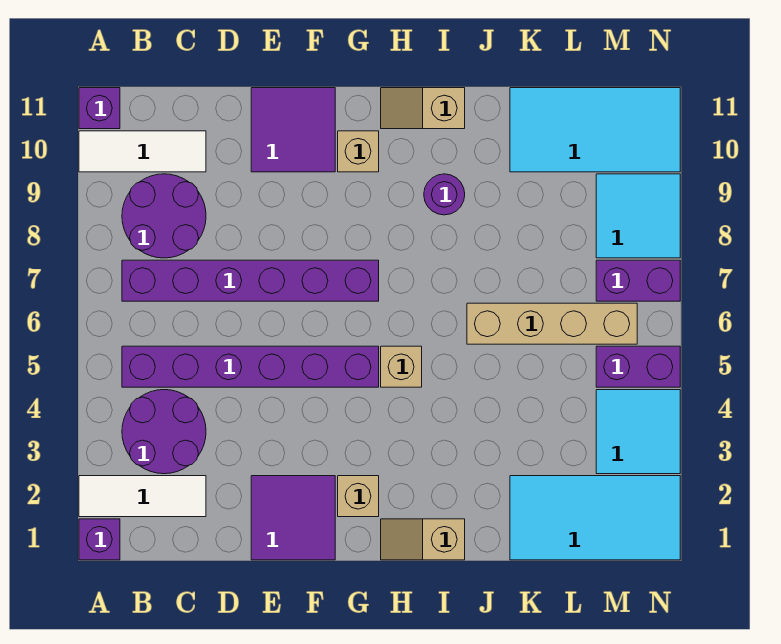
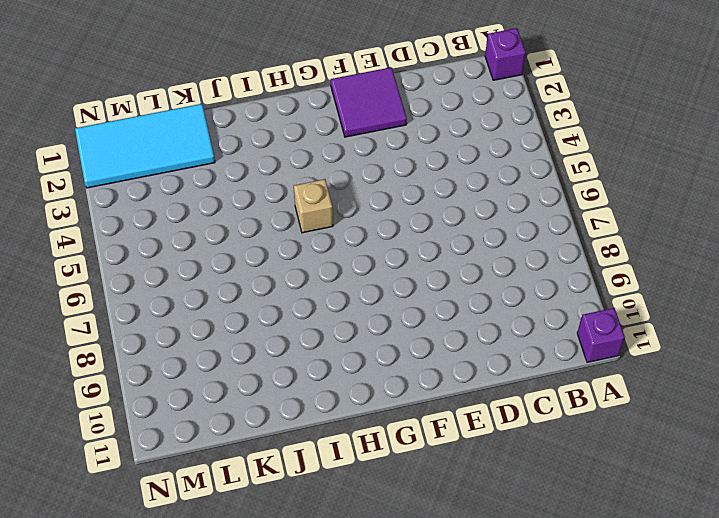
none -> white tile A2:C2 level 1
none -> white tile A10:C10 level 1
none -> purple round brick B3:C4 level 1

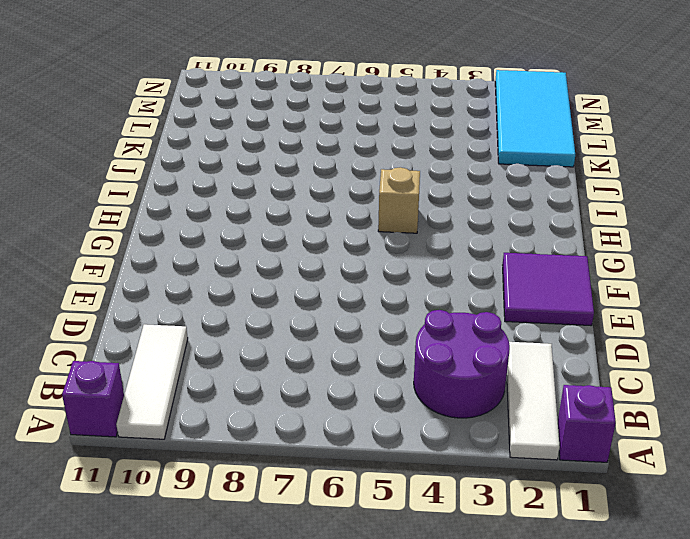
none -> purple brick B5:G5 level 1
none -> purple brick B7:G7 level 1
none -> purple round brick B8:C9 level 1

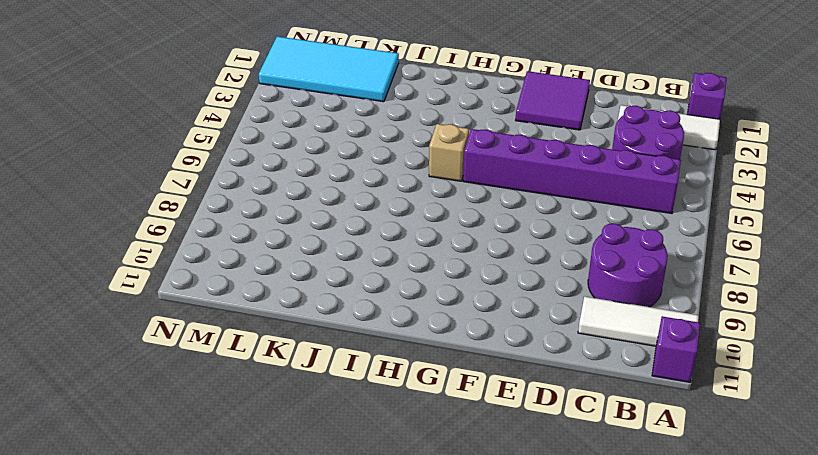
none -> purple brick B7:G7 level 1
none -> purple tile E10:F11 level 1
none -> tan brick G2 level 1

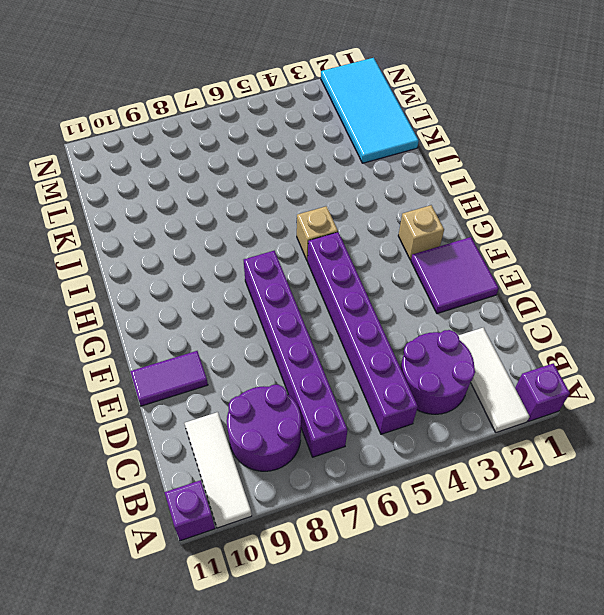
purple tile E10:E11 level 1 -> purple tile E10:F11 level 1
none -> tan brick G10 level 1
none -> tan slope H1:I1 level 1 top I
none -> tan slope H11:I11 level 1 top I

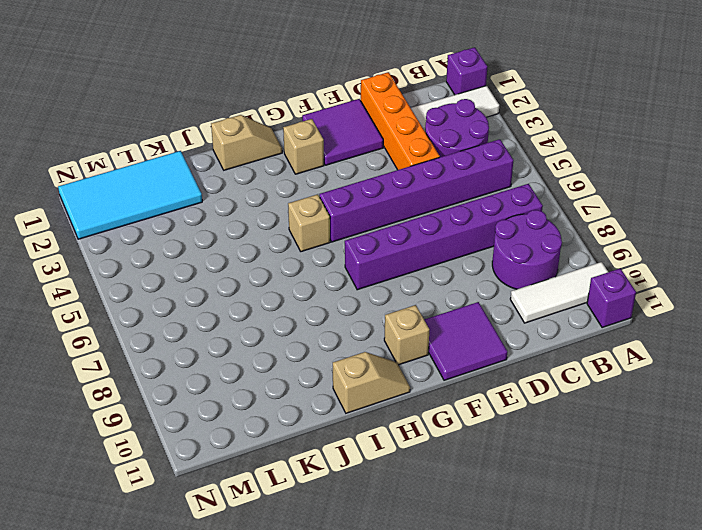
orange brick D1:D4 level 1 -> none
none -> purple round brick I9 level 1
none -> tan brick J6:M6 level 1
none -> cyan tile K10:N11 level 1

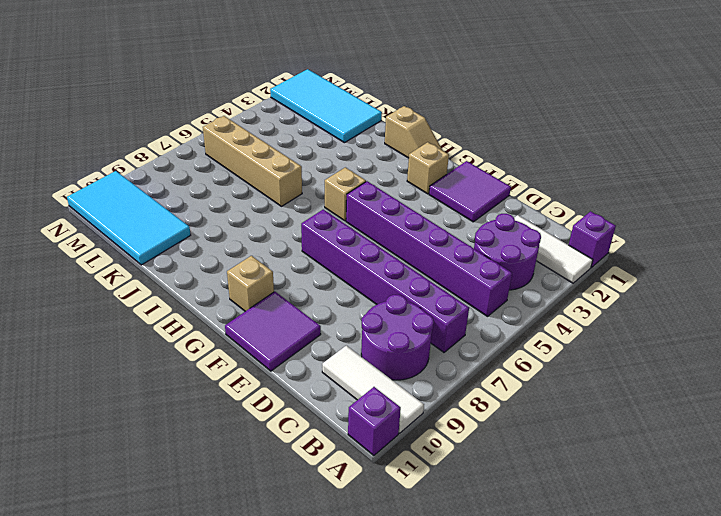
none -> tan slope H11:I11 level 1 top I
none -> purple round brick I9 level 1
none -> cyan tile M3:N4 level 1

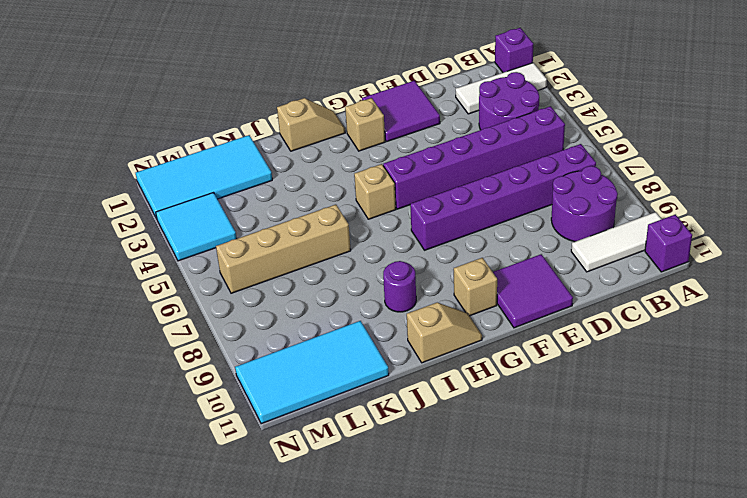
none -> purple brick M5:N5 level 1
none -> purple brick M7:N7 level 1
none -> cyan tile M8:N9 level 1

